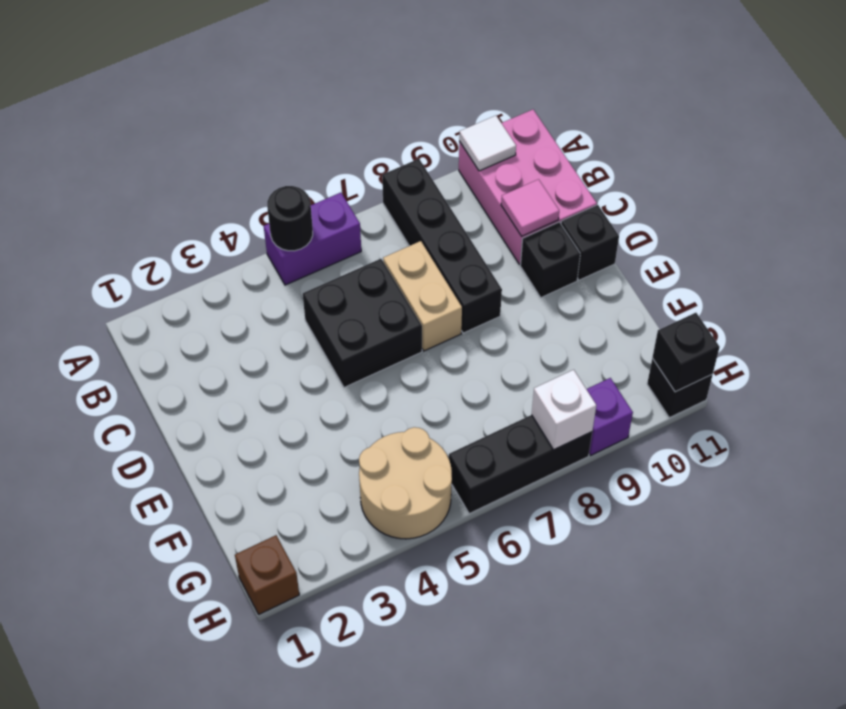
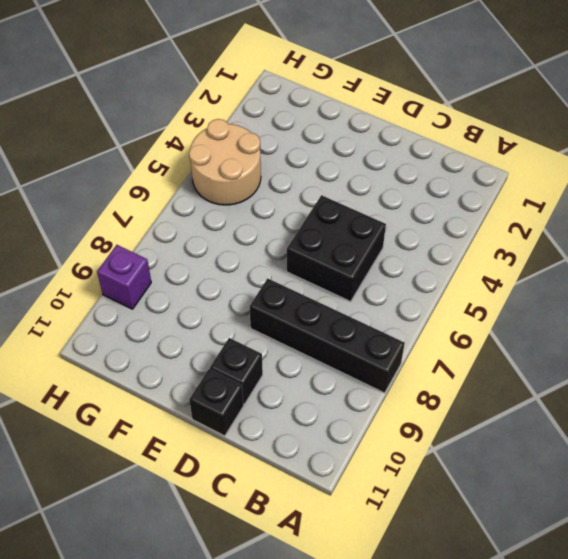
none -> purple brick A5:A6 level 1
none -> pink brick A10:C11 level 1
none -> tan brick C7:D7 level 1

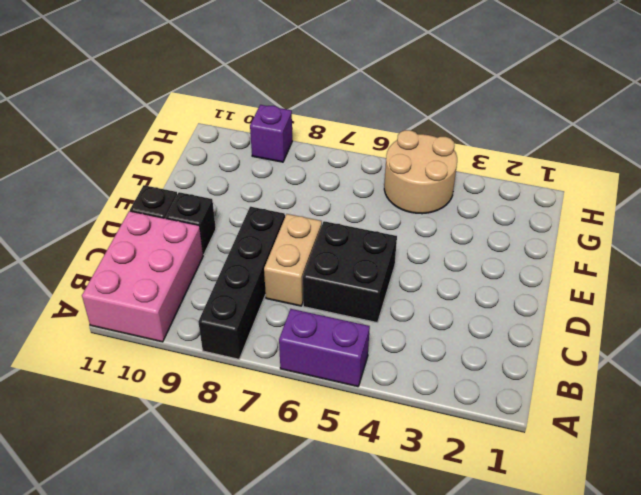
none -> brown brick H1 level 1
none -> black brick H6:H8 level 1
none -> black brick H11 level 1

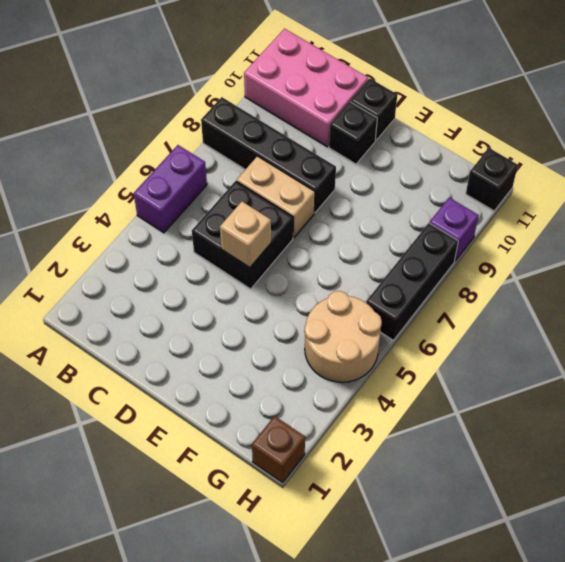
tan brick D5 level 2 -> none
none -> black round brick A5 level 2
none -> white tile A10 level 2
none -> pink tile C10 level 2

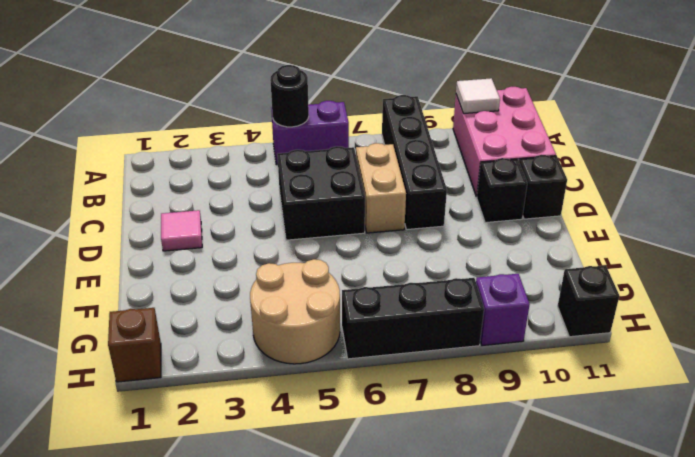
pink tile D2 level 1 -> pink tile C10 level 2
none -> white brick H8 level 2
none -> black brick H11 level 2

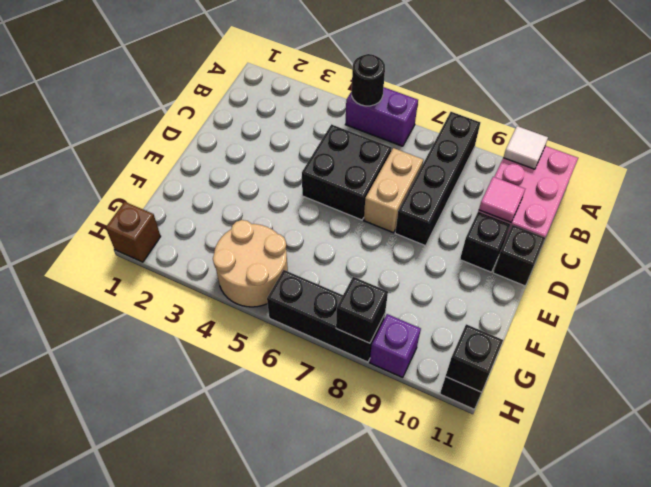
black brick H8 level 2 -> white brick H8 level 2

